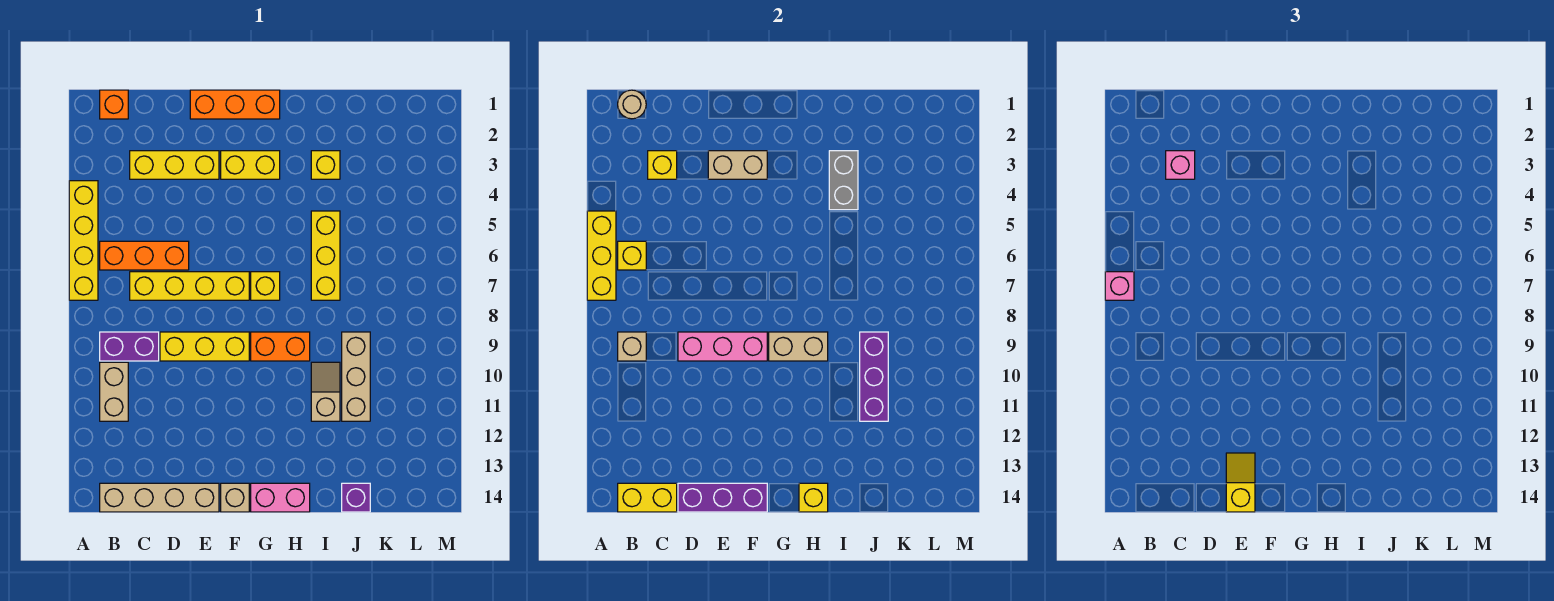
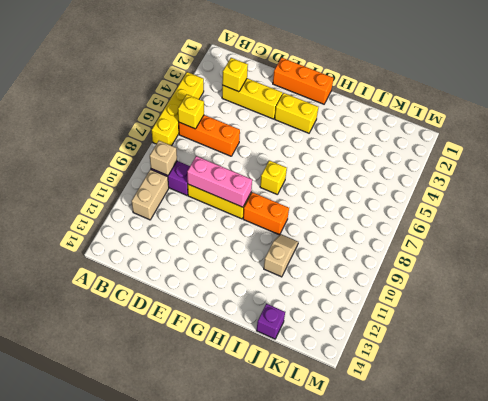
none -> orange brick B1 level 1
none -> tan brick B14:E14 level 1
none -> yellow brick C7:F7 level 1
none -> tan brick F14 level 1

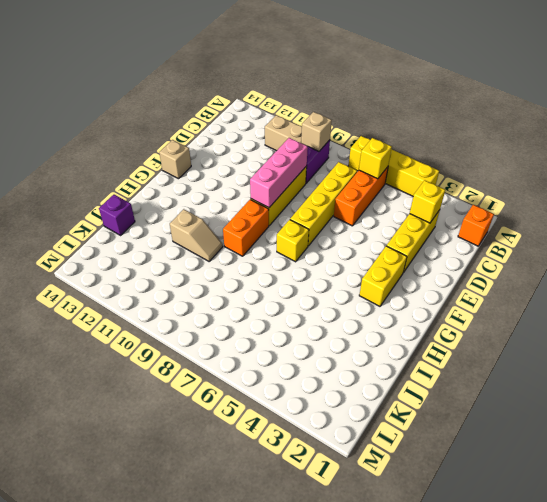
none -> tan brick B14:E14 level 1
none -> orange brick E1:G1 level 1
none -> pink brick G14:H14 level 1
none -> yellow brick I3 level 1

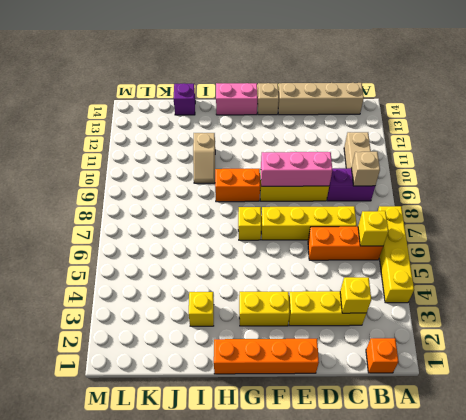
orange brick E1:H1 level 1 -> orange brick E1:G1 level 1
none -> yellow brick I5:I7 level 1
none -> tan brick J9:J11 level 1
none -> yellow brick A5:A7 level 2
none -> tan round brick B1 level 2

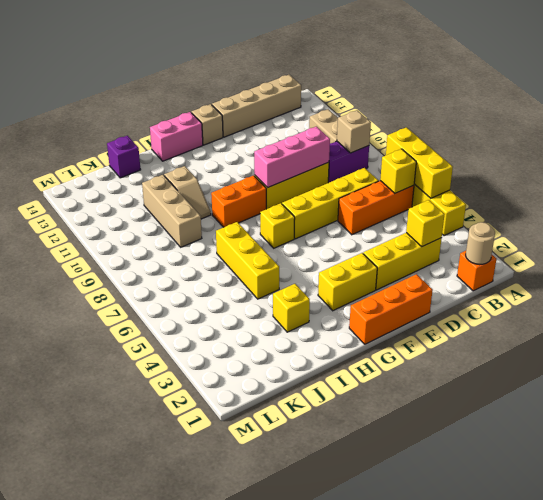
none -> yellow brick B14:C14 level 2
none -> purple brick D14:F14 level 2
none -> tan brick E3:F3 level 2
none -> tan brick G9:H9 level 2

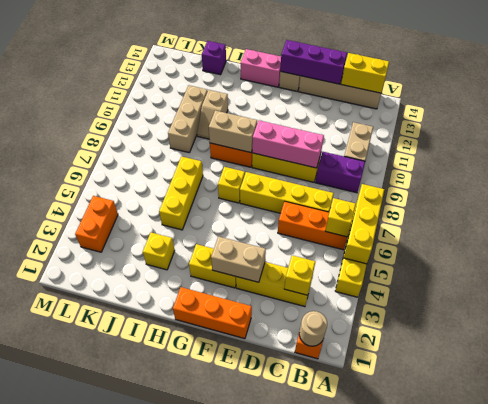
orange brick L3:L4 level 1 -> none
none -> tan brick B9 level 2
none -> yellow brick H14 level 2
none -> grey brick I3:I4 level 2
none -> purple brick J9:J11 level 2

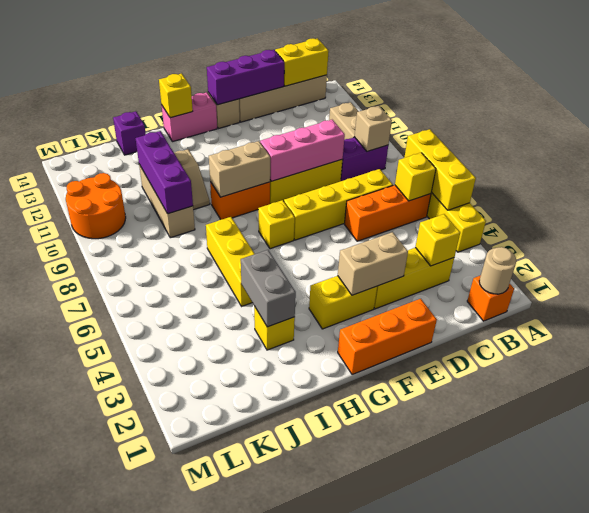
orange round brick L10:M11 level 1 -> none
none -> pink brick A7 level 3
none -> pink brick C3 level 3
none -> yellow slope E13:E14 level 3 top 14

